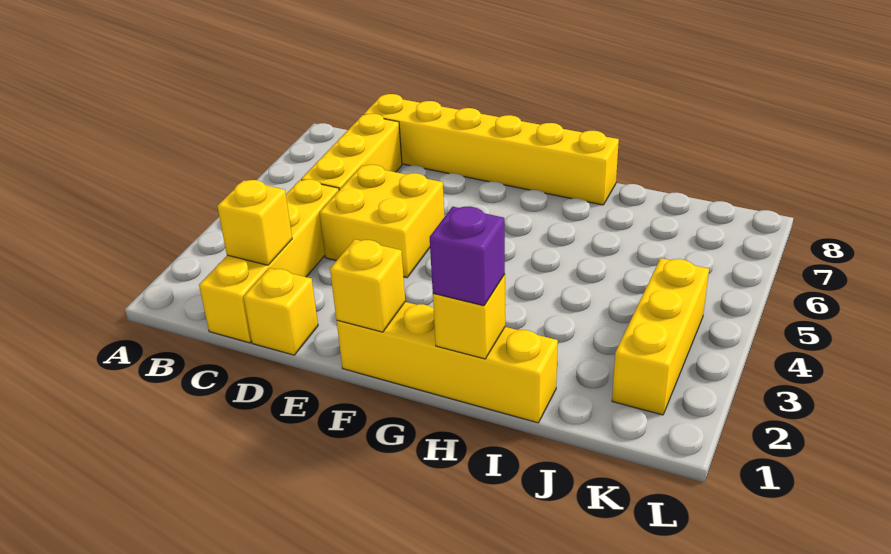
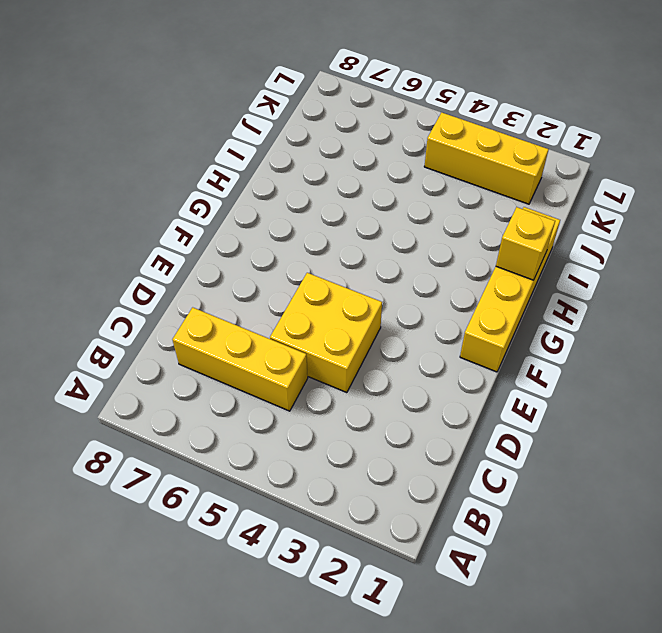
none -> yellow brick C1:C4 level 1
none -> yellow brick C8:H8 level 1

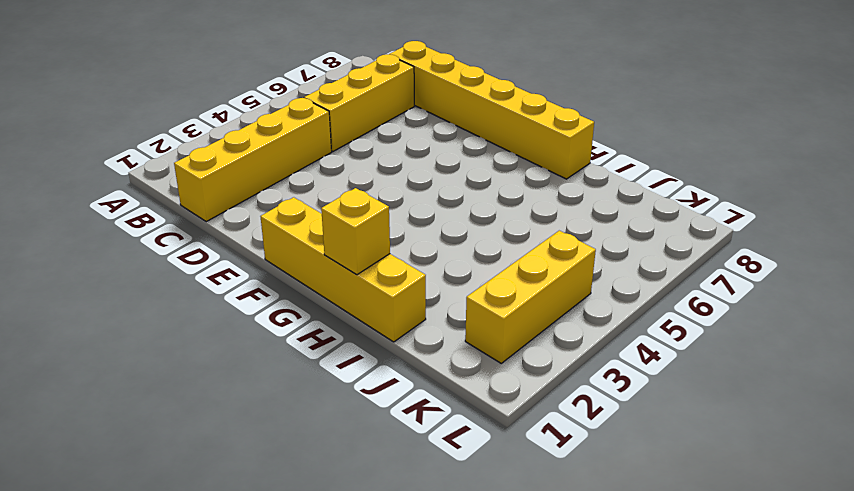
none -> yellow brick D1 level 1
none -> yellow brick D4:E5 level 1

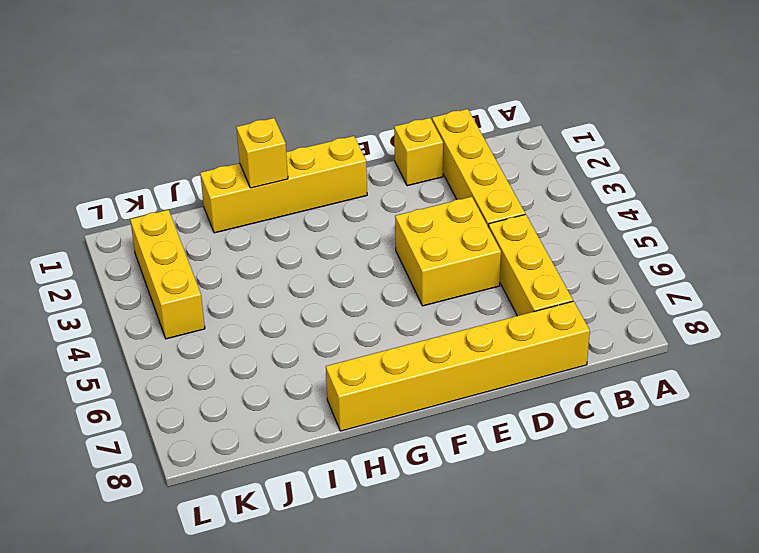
none -> yellow brick C2 level 2
none -> yellow brick F1 level 2

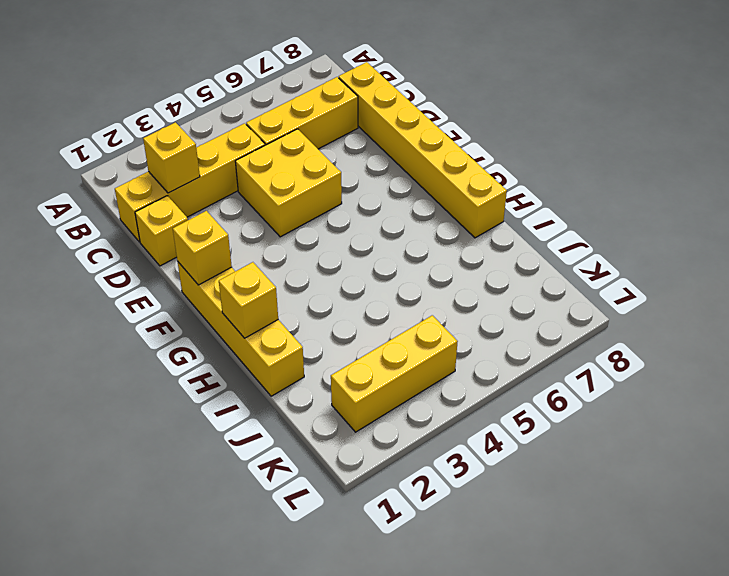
none -> purple brick H1 level 3

